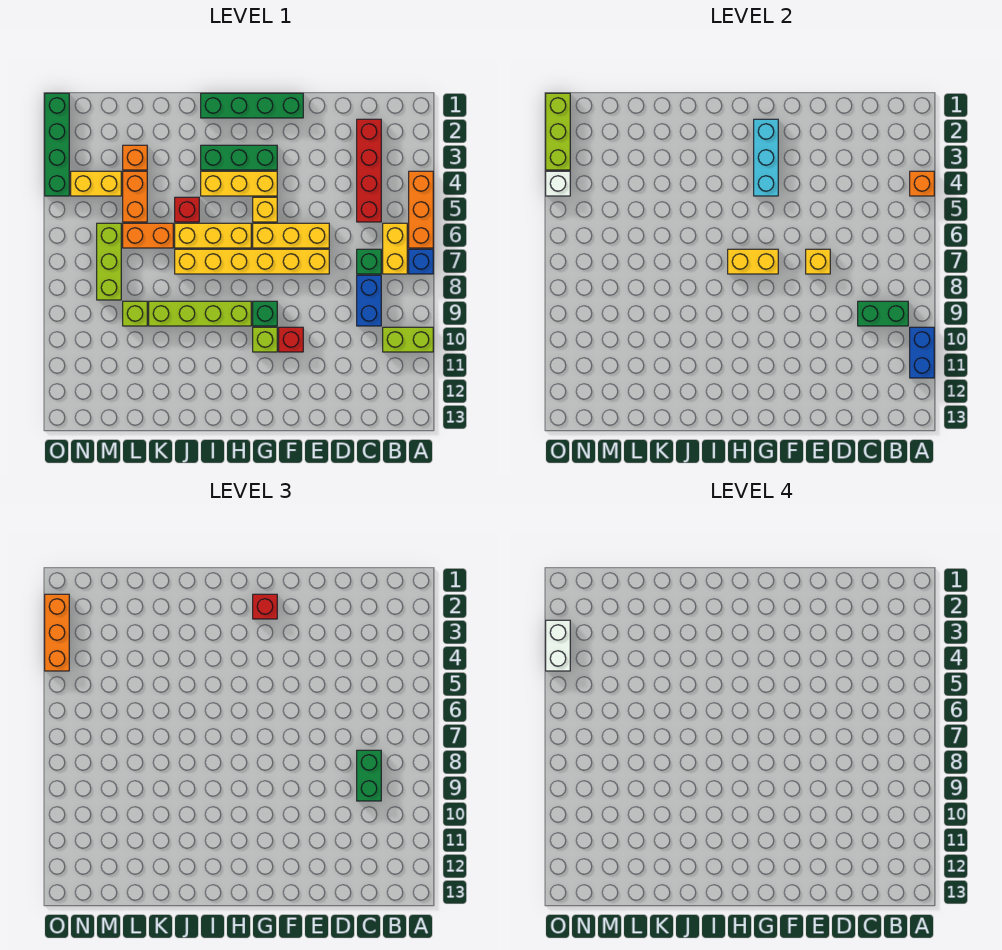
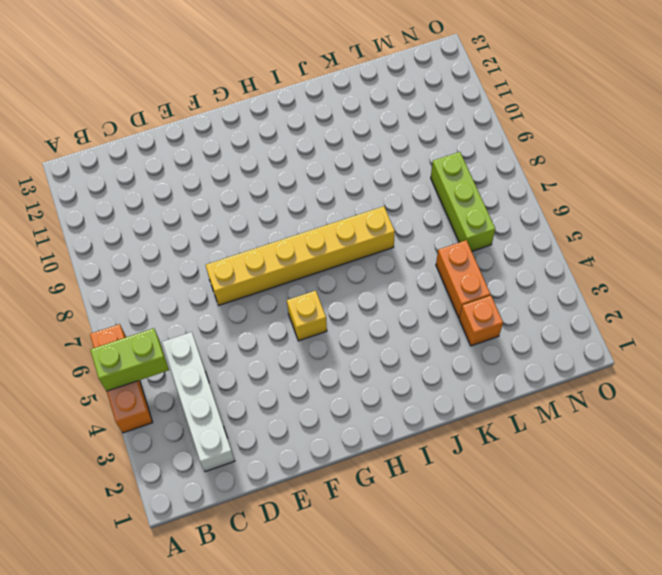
lime brick A5:B5 level 2 -> lime brick A10:B10 level 1
white brick C2:C5 level 1 -> red brick C2:C5 level 1
none -> blue brick A7 level 1
none -> yellow brick B6:B7 level 1
none -> green brick C7 level 1
none -> blue brick C8:C9 level 1

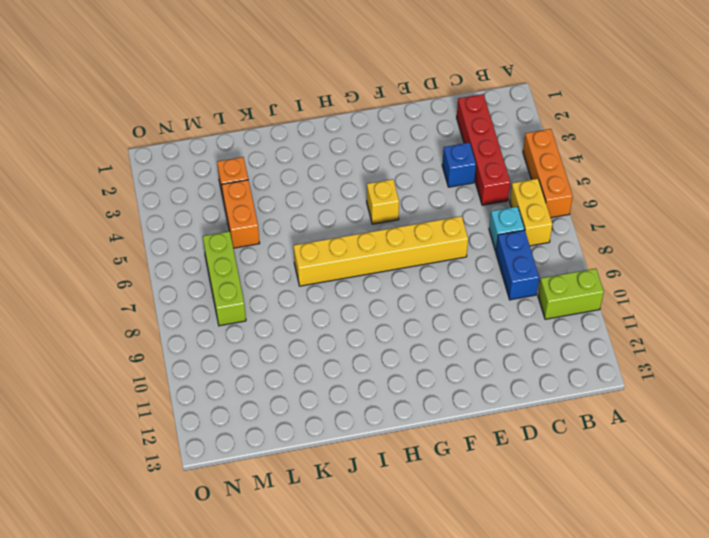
cyan brick C7 level 1 -> green brick C7 level 1
blue brick D4 level 1 -> blue brick A7 level 1
none -> yellow brick E6:G6 level 1
none -> green brick F1:I1 level 1
none -> red brick F10 level 1
none -> green brick G3:I3 level 1

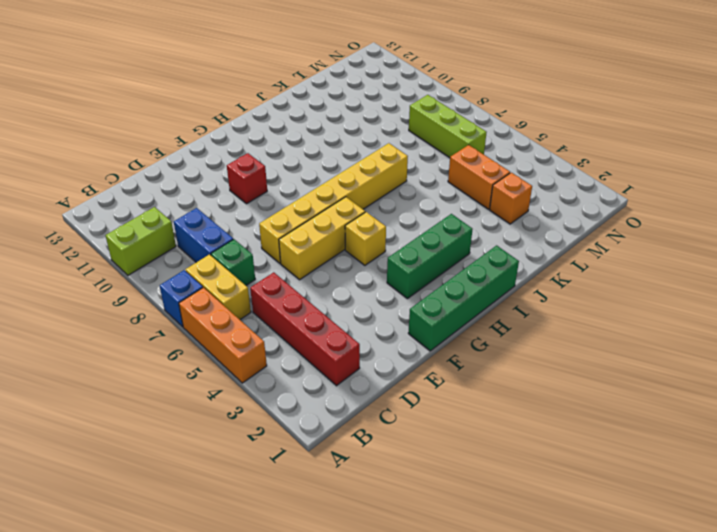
none -> yellow brick G4:I4 level 1
none -> green brick G9 level 1
none -> lime brick G10 level 1
none -> yellow brick H6:J6 level 1

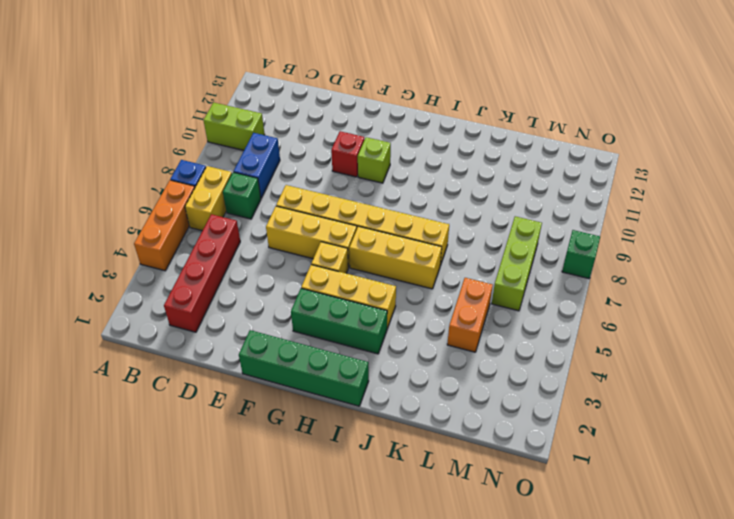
green brick O8 level 1 -> green brick G9 level 1
none -> lime brick H9:K9 level 1
none -> red brick J5 level 1
none -> orange brick K6:L6 level 1
none -> orange brick L3 level 1

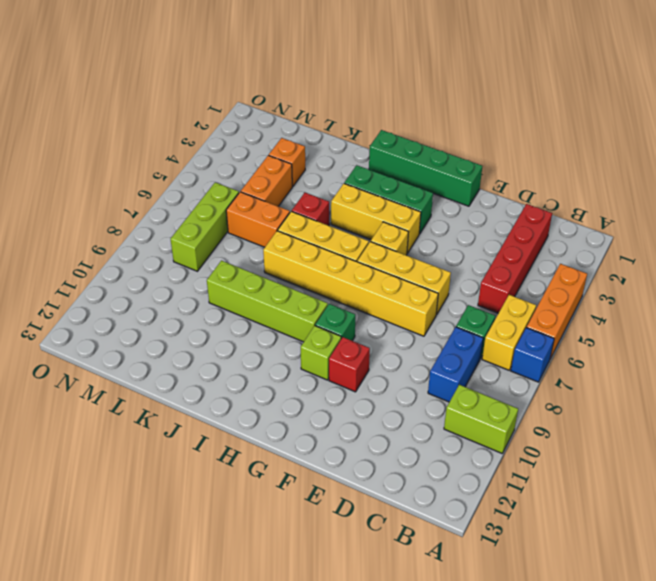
none -> lime brick L9 level 1
none -> yellow brick M4:N4 level 1
none -> green brick O1:O4 level 1
none -> orange brick A4 level 2

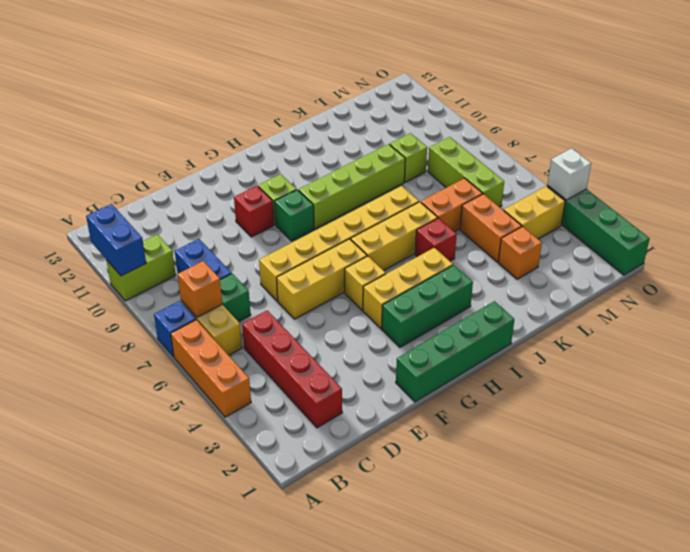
orange brick B7 level 2 -> orange brick A4 level 2
none -> green brick B9:C9 level 2
none -> yellow brick E7 level 2
none -> cyan brick G2:G4 level 2
none -> yellow brick G7:H7 level 2

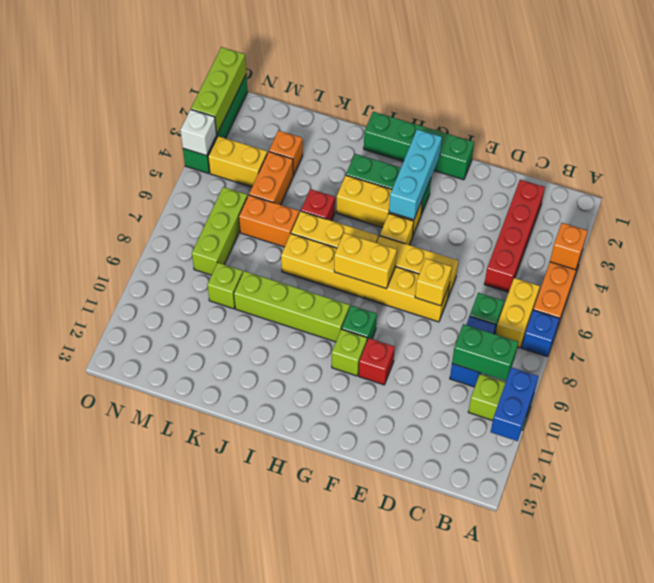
none -> green brick C8:C9 level 3
none -> red brick G2 level 3
none -> orange brick O2:O4 level 3
none -> white brick O3:O4 level 4

